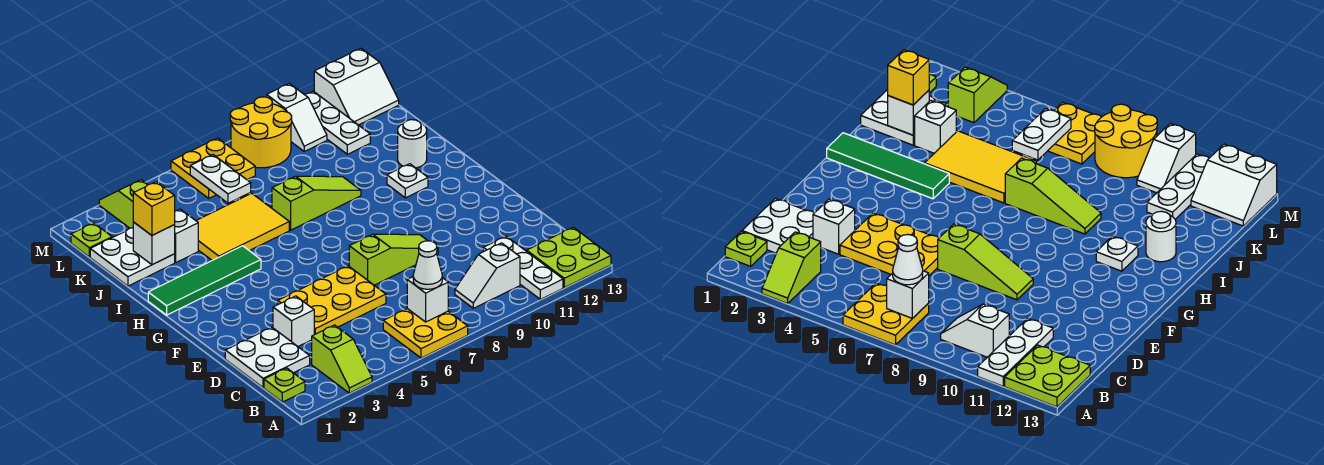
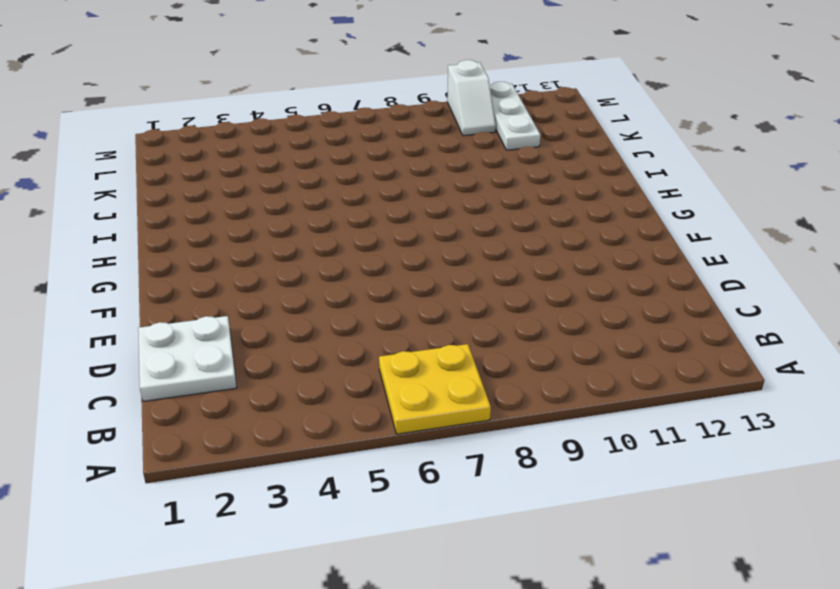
none -> lime slope A3:B3 level 1 top B
none -> white plate A11:C11 level 1
none -> lime plate A12:B13 level 1

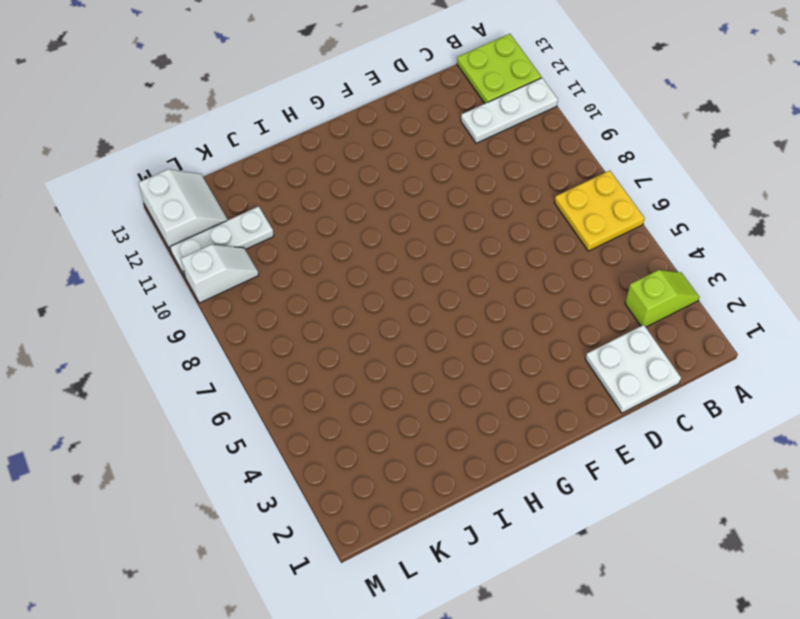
none -> lime plate B1 level 1
none -> white slope B9:B10 level 1 top 10
none -> white brick D3 level 1

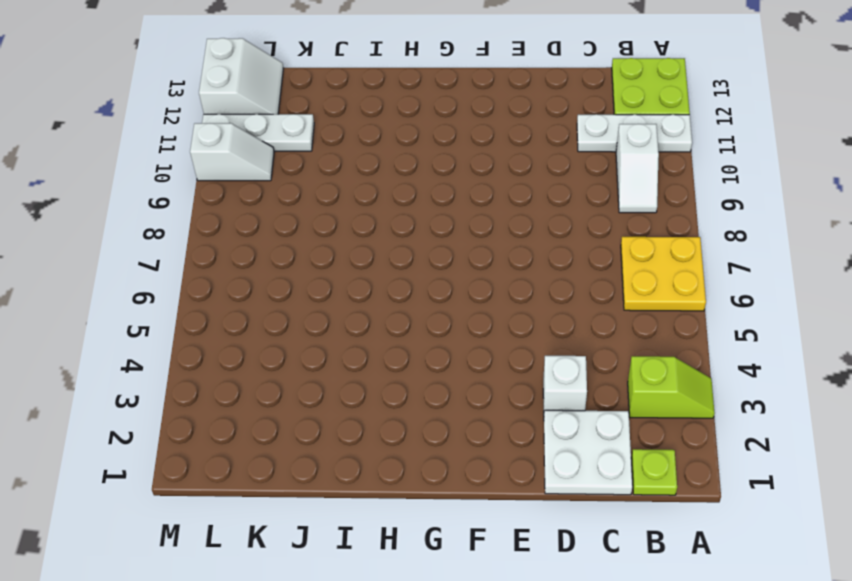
none -> yellow plate D4:E6 level 1
none -> lime slope E7:E9 level 1 top 7
none -> green tile H1:H4 level 1

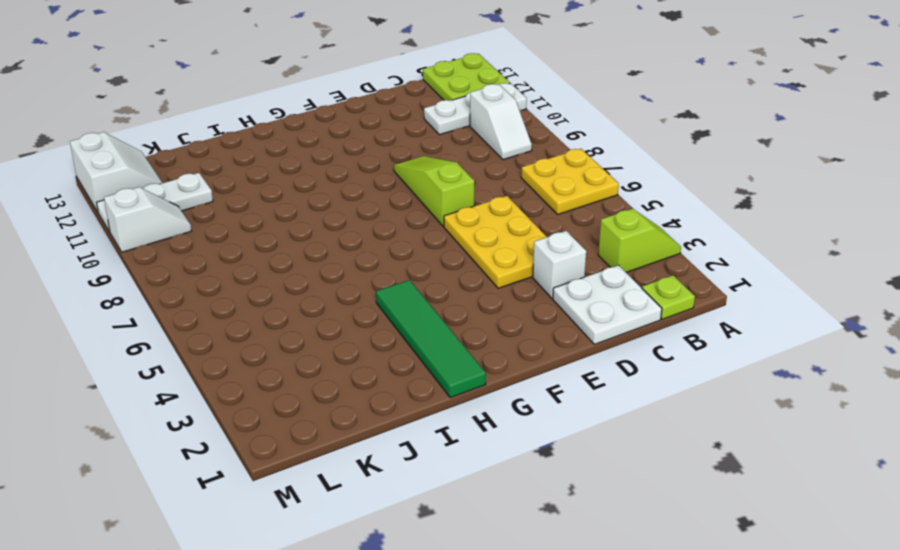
none -> white plate H11 level 1
none -> yellow tile I4:J6 level 1
none -> lime slope I7:I9 level 1 top 7

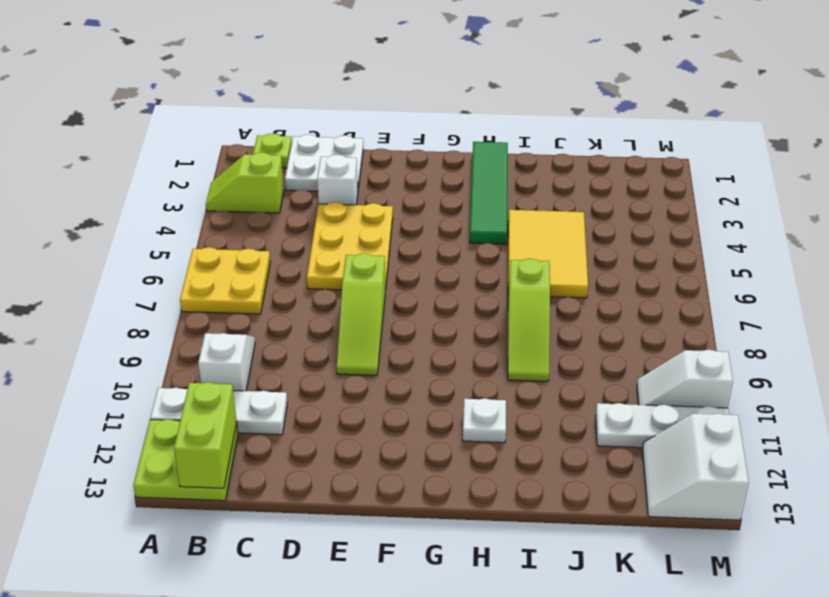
lime brick B12:B13 level 2 -> none
none -> white round brick I12 level 1
none -> white plate J1:K2 level 1
none -> white brick J3 level 1

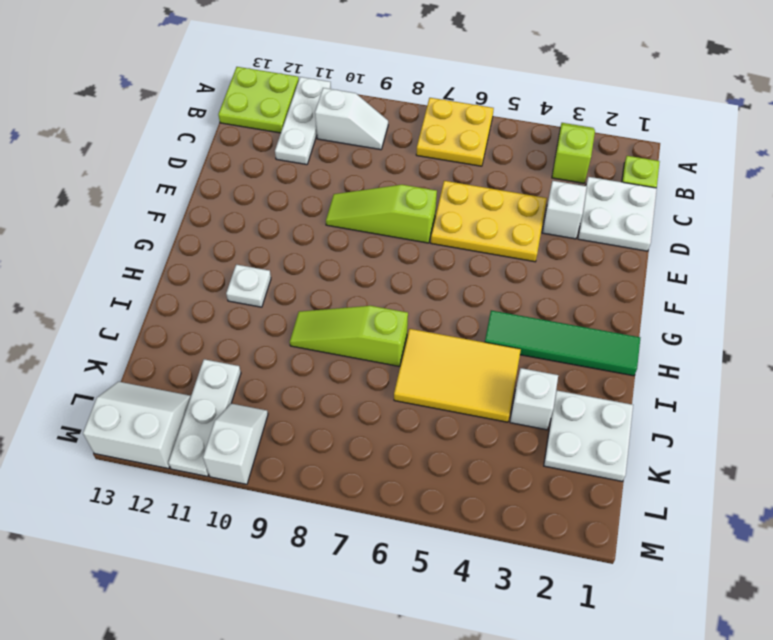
none -> white round brick I12 level 1
none -> lime plate L1 level 1
none -> lime slope L3:M3 level 1 top L

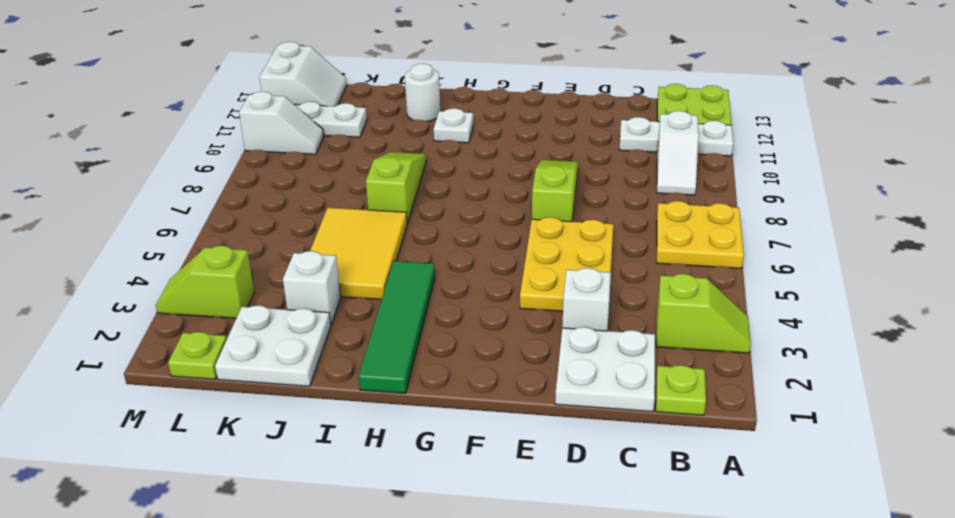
none -> yellow plate L6:M7 level 1
none -> yellow round brick L8:M9 level 1
none -> white brick B7 level 2

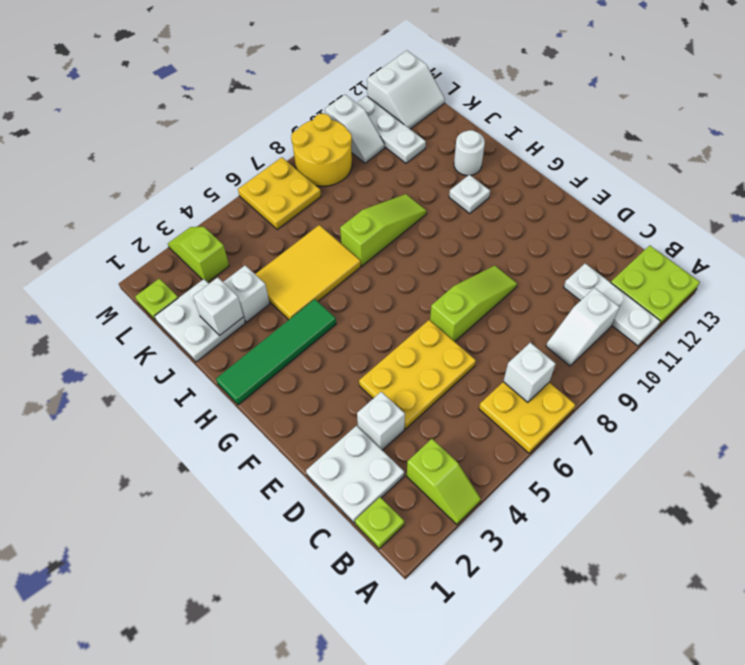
none -> white plate K6:L6 level 2
none -> white cone B7 level 3
none -> yellow brick J2 level 3

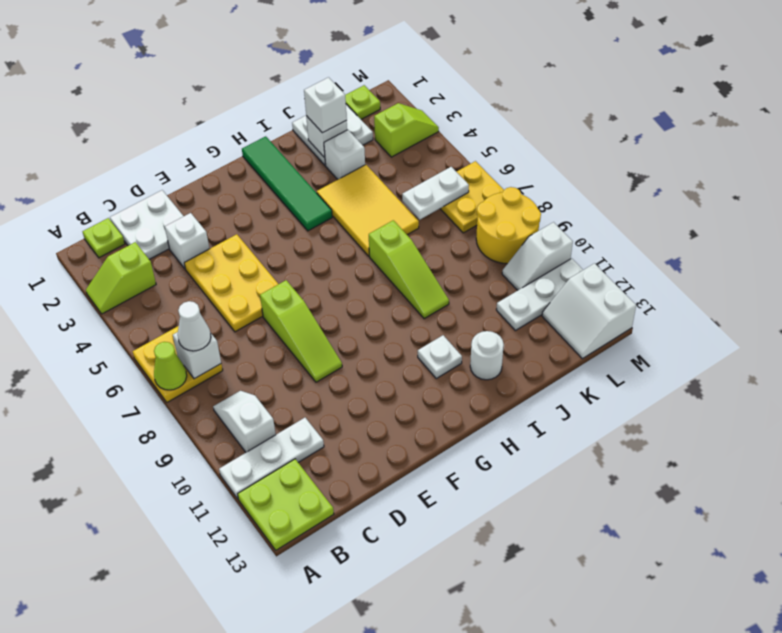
lime cone A7 level 2 -> none
white brick J2 level 3 -> yellow brick J2 level 3

